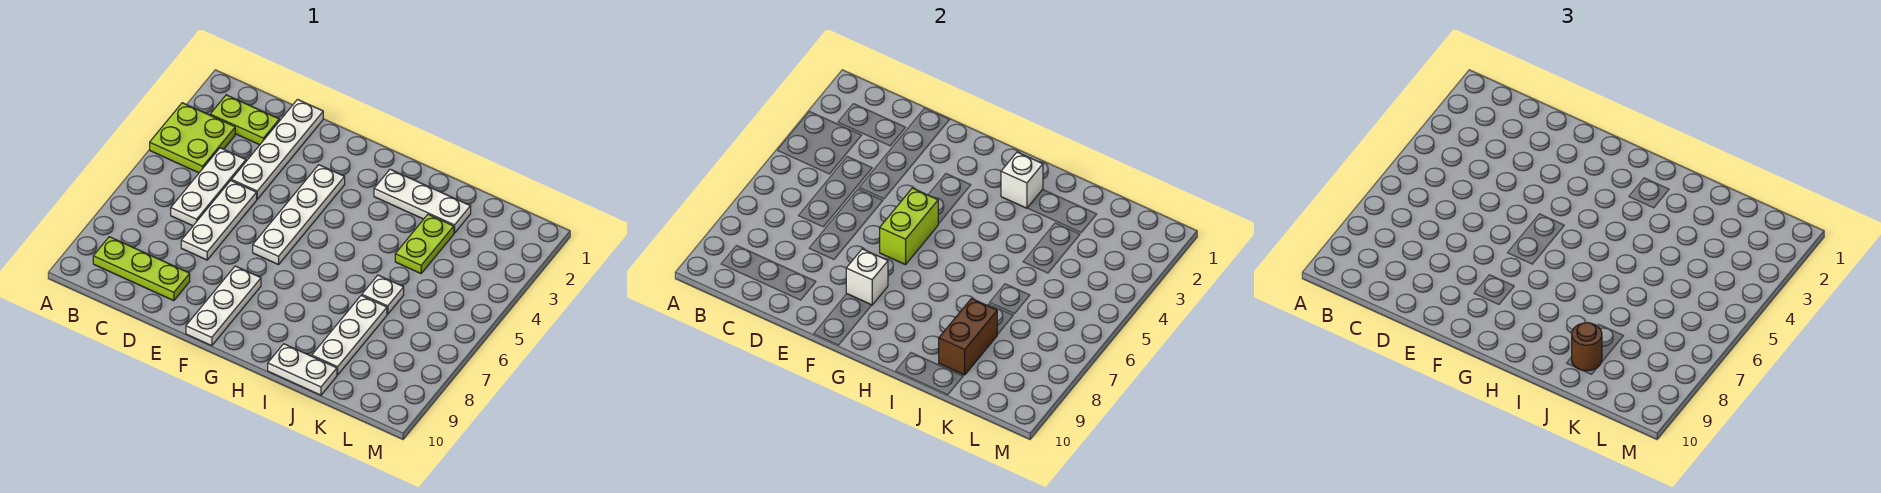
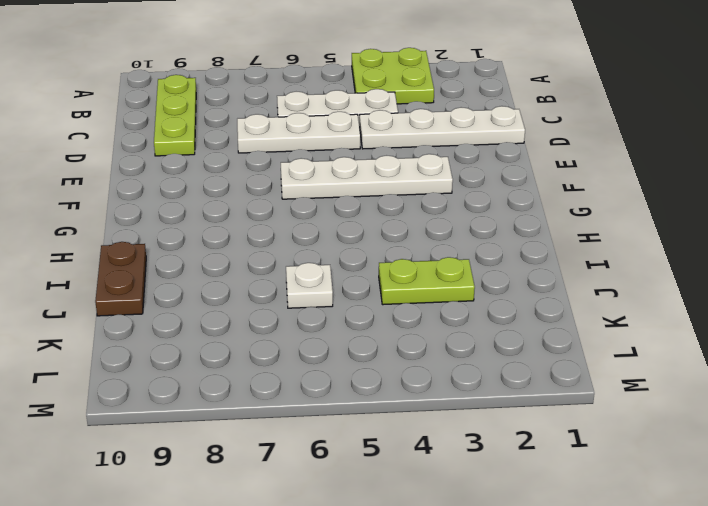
brown plate I10:J10 level 1 -> white plate I10:J10 level 1
none -> lime plate B2:C2 level 1
none -> white plate F8:F10 level 1
none -> white plate H2:J2 level 1

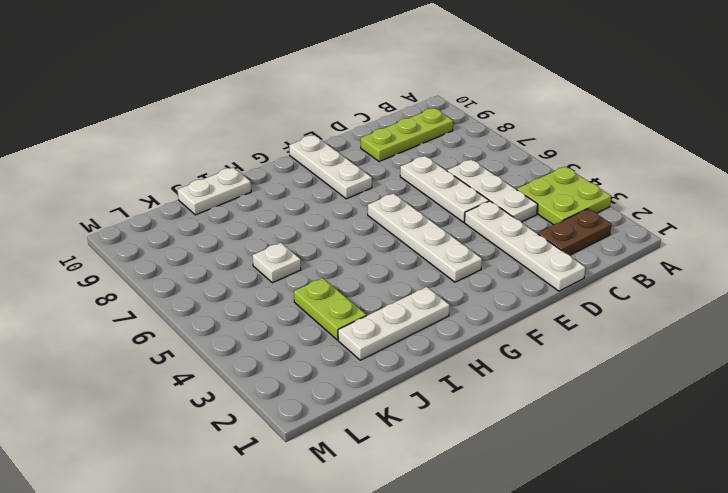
brown plate B2:C2 level 1 -> lime plate B2:C2 level 1
none -> white plate J7:J9 level 1
none -> lime brick F5:F6 level 2
none -> white brick F8 level 2

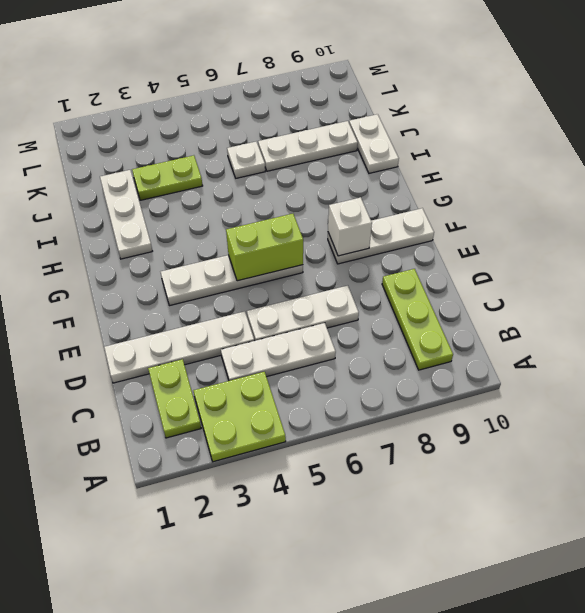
none -> white brick H2 level 2
none -> brown brick J8:J9 level 2
none -> brown round brick J9 level 3

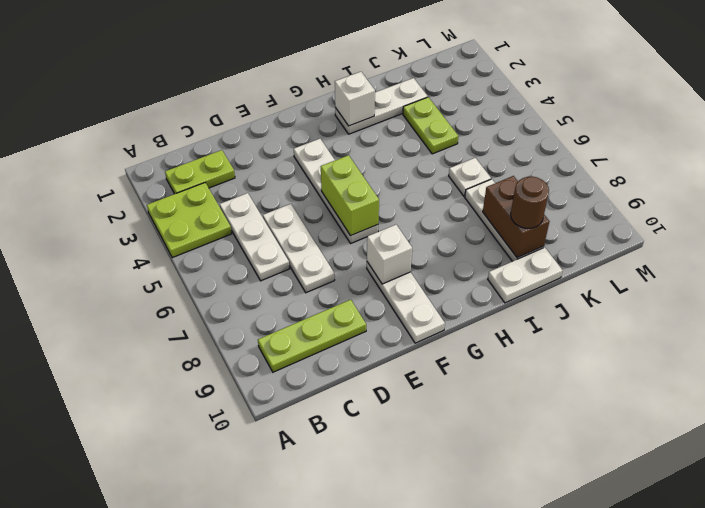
none -> white plate D1:D4 level 1

